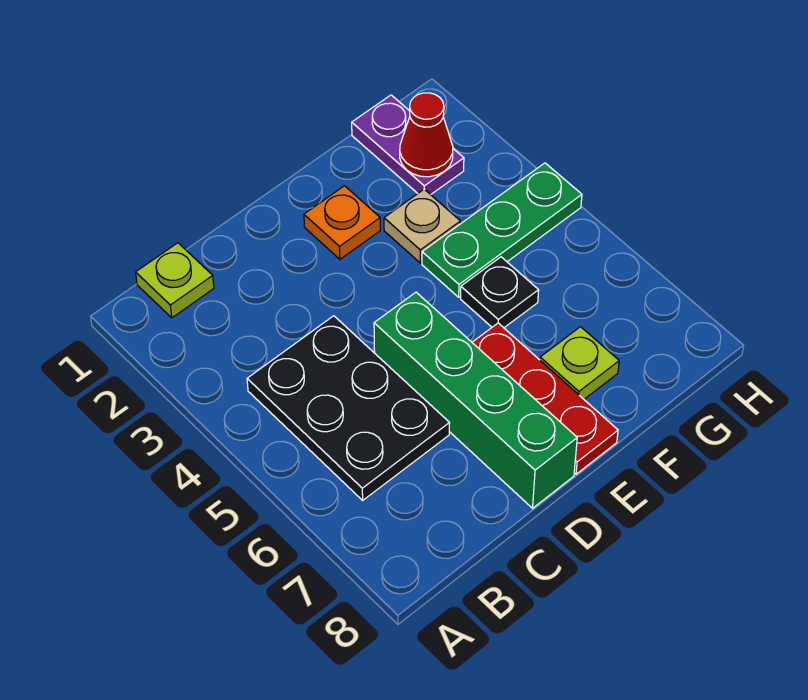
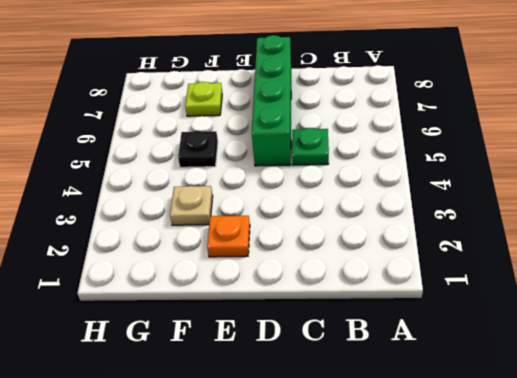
green plate C5 level 1 -> black plate B4:C6 level 1
none -> lime plate B1 level 1
none -> red plate E6:E8 level 1

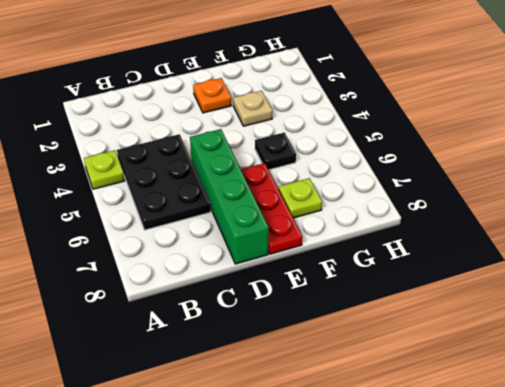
lime plate A4 level 1 -> lime plate B1 level 1
none -> green plate F4:H4 level 1
none -> purple plate G1:G2 level 1

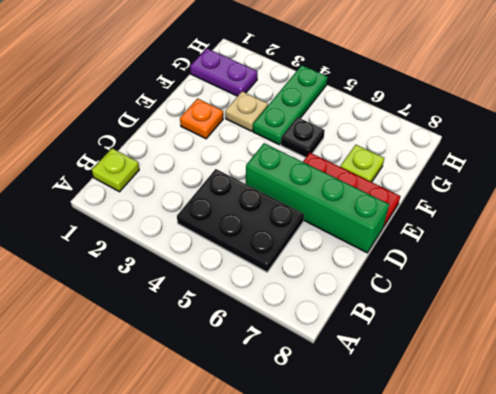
none -> red cone G2 level 2

